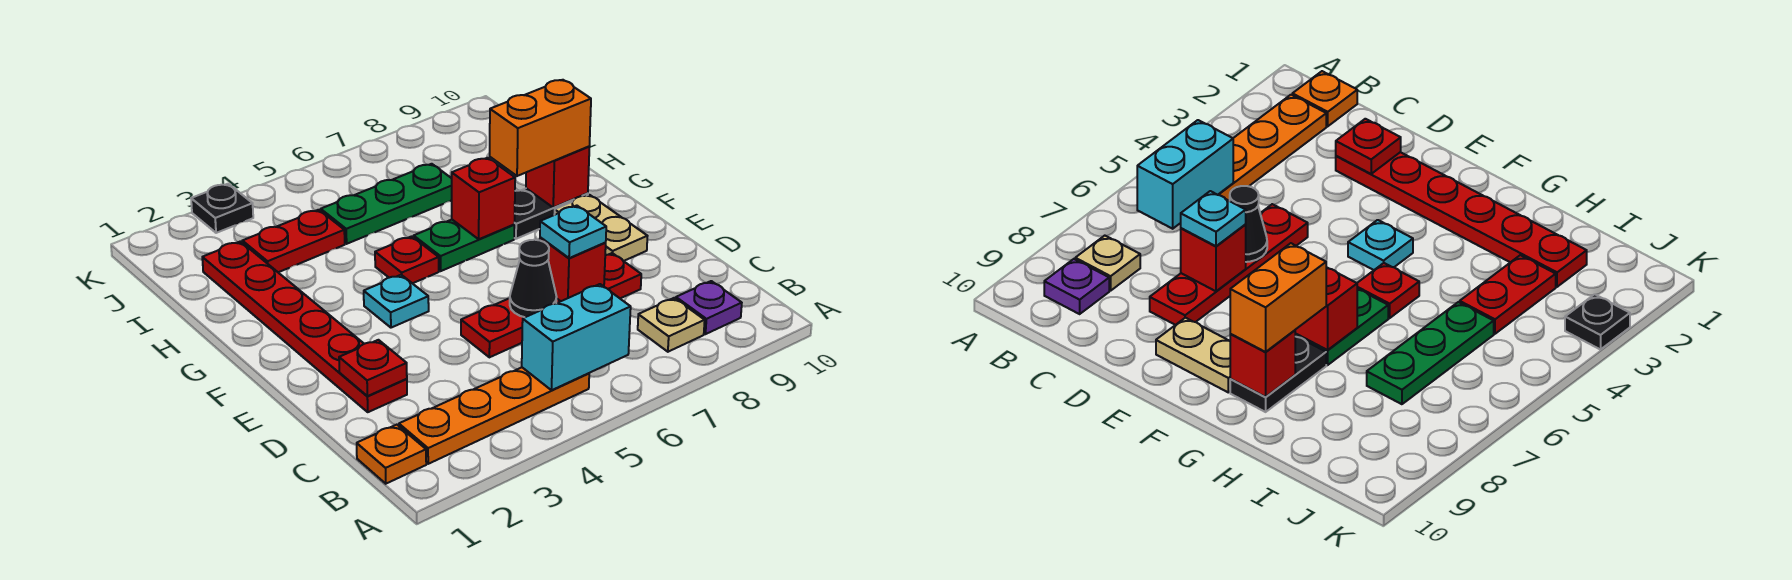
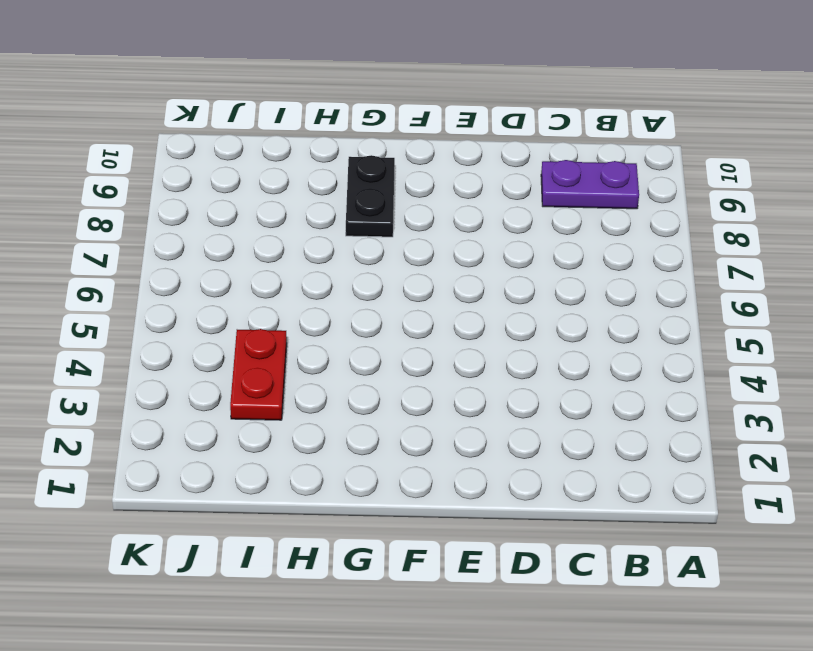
purple plate B9:C9 level 1 -> purple plate B9 level 1
none -> orange plate B1 level 1
none -> orange plate B2:B5 level 1
none -> tan plate B8 level 1

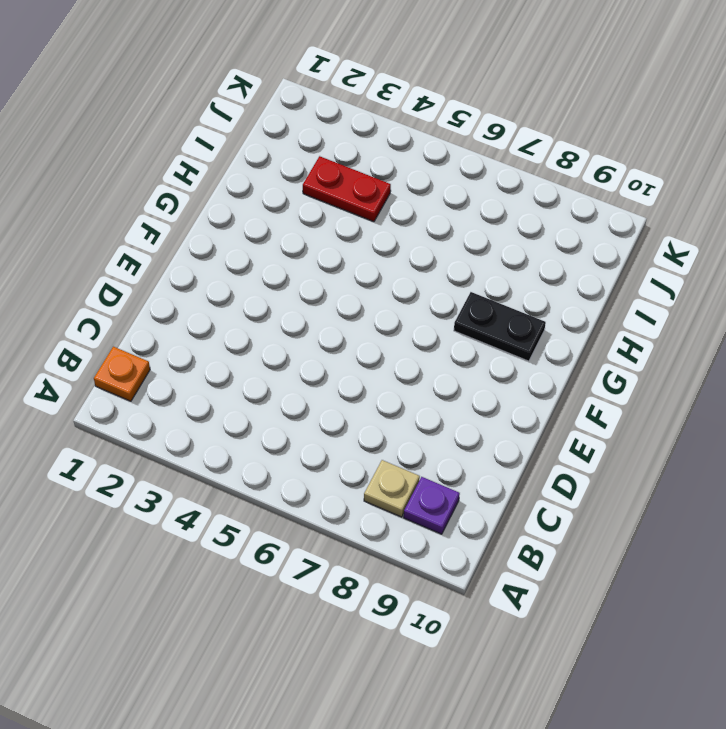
none -> orange plate B2:B5 level 1
none -> red plate D2:I2 level 1
none -> red plate D5:D8 level 1

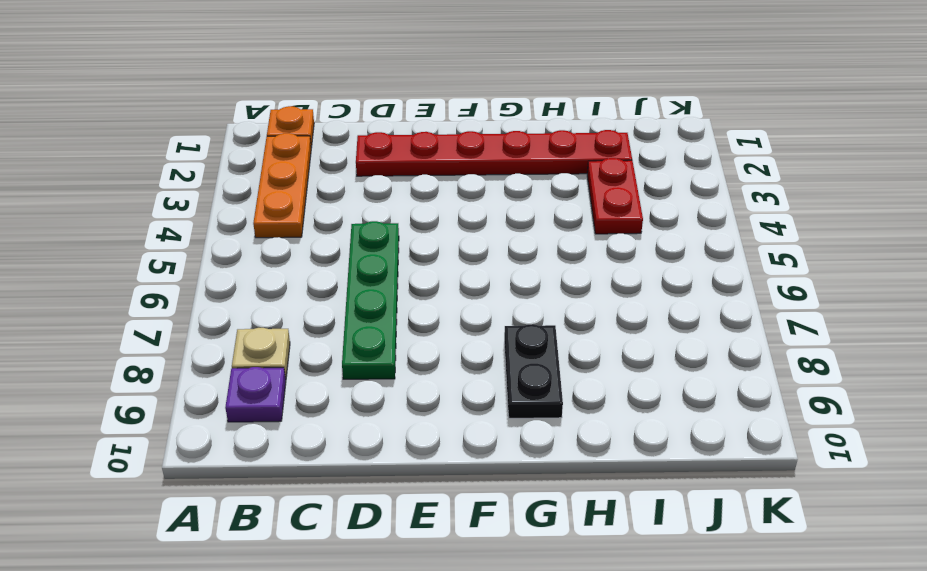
orange plate B2:B4 level 1 -> orange plate B2:B5 level 1
green plate D5:D8 level 1 -> red plate D5:D8 level 1
none -> tan plate E9:F9 level 1
none -> cyan plate F4 level 1
none -> red plate G5 level 1

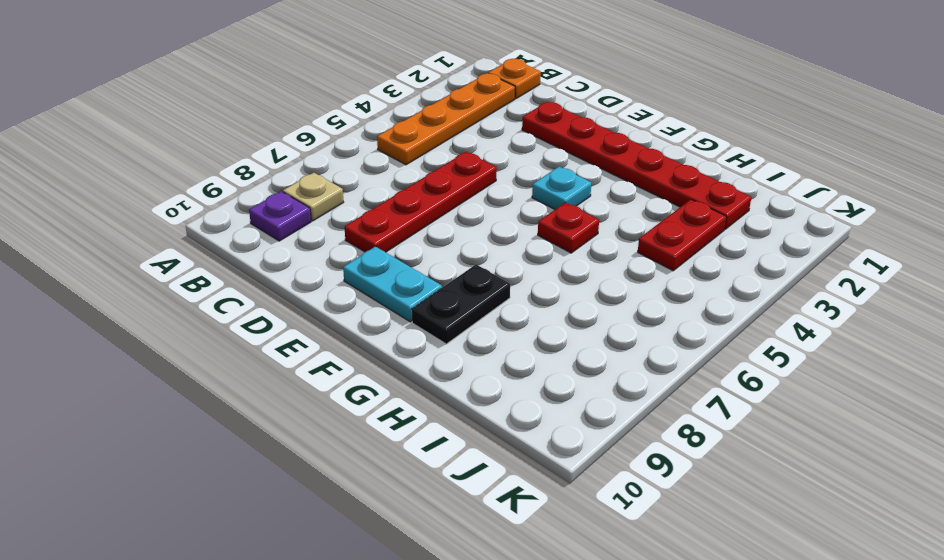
cyan plate E9:F9 level 1 -> tan plate E9:F9 level 1
none -> green plate G6:G7 level 1
none -> green plate I5:I7 level 1
none -> black plate K3 level 1

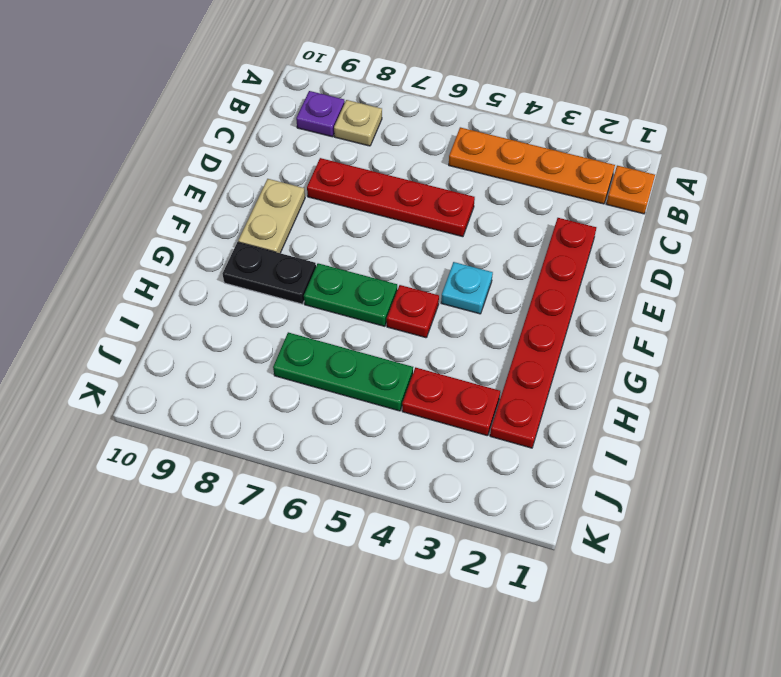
none -> black plate K3 level 1
none -> cyan brick B5:B6 level 2
none -> red plate D2 level 2

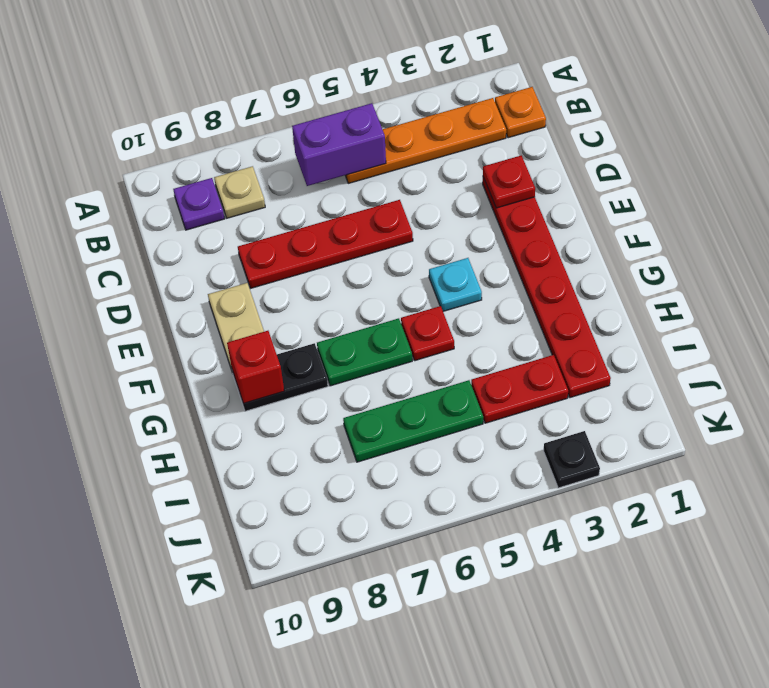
purple brick B5:B6 level 2 -> cyan brick B5:B6 level 2
none -> black cone D6 level 2
none -> red brick D7 level 2
none -> red brick G7 level 2

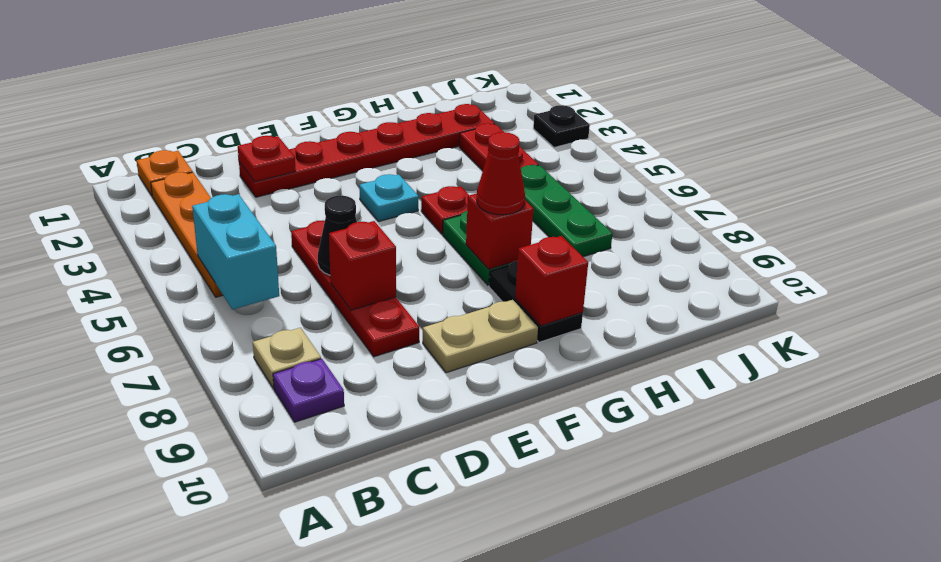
red cone G7 level 3 -> none
none -> cyan plate D7 level 3
none -> orange brick G8:G9 level 3

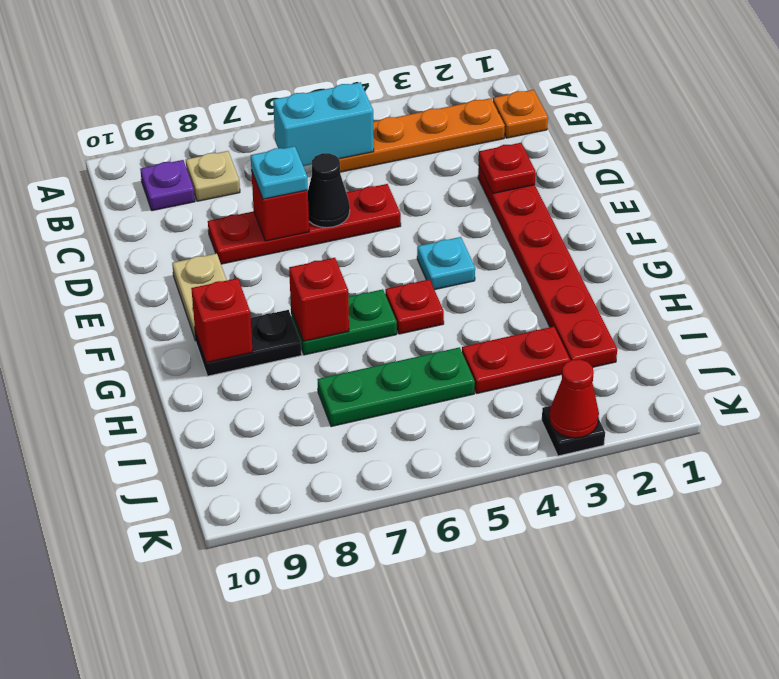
red cone K3 level 2 -> none
none -> orange brick G8:G9 level 3

